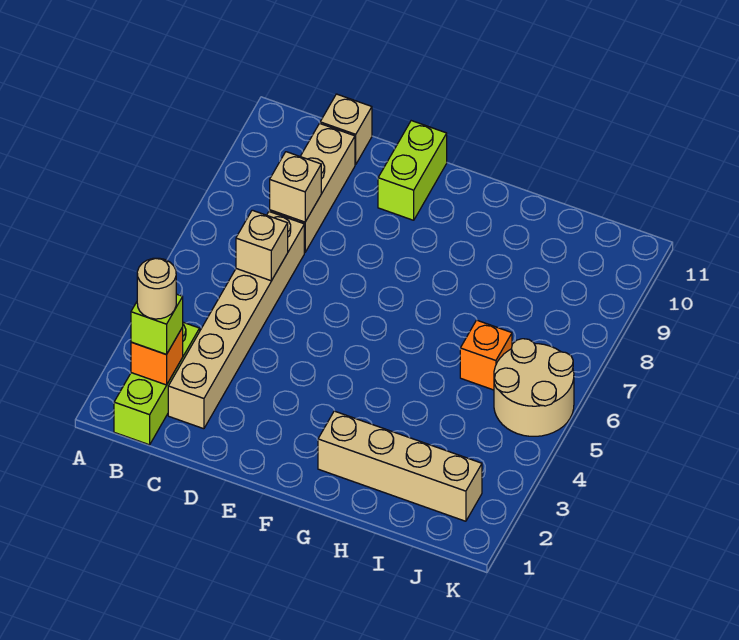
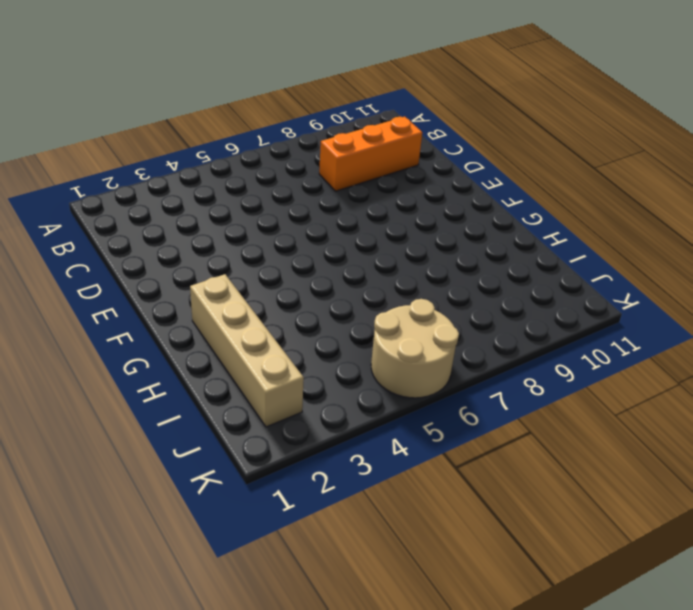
orange brick C8:C10 level 1 -> tan brick C8:C10 level 1
none -> lime brick B1:B3 level 1
none -> tan brick C2:C7 level 1
none -> tan brick C11 level 1

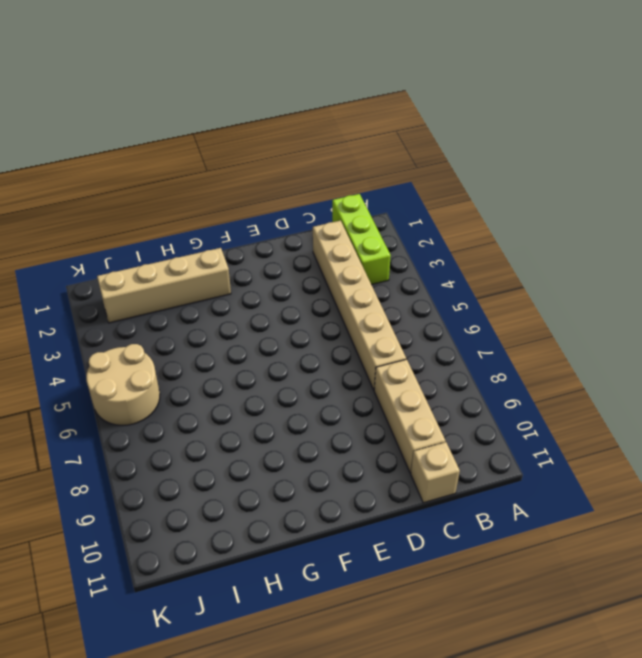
none -> lime brick E10:E11 level 1
none -> orange brick I6 level 1
none -> orange brick B2 level 2

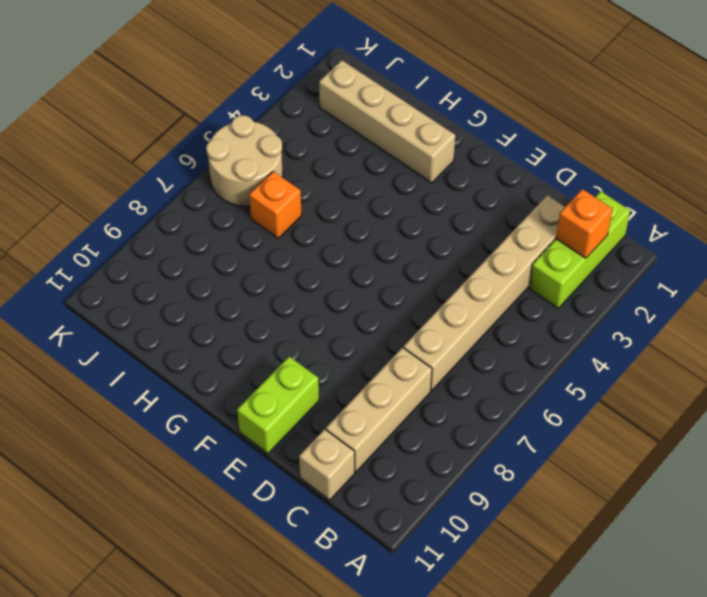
none -> tan brick C6 level 2
none -> tan brick C8 level 2
none -> lime brick B2 level 3

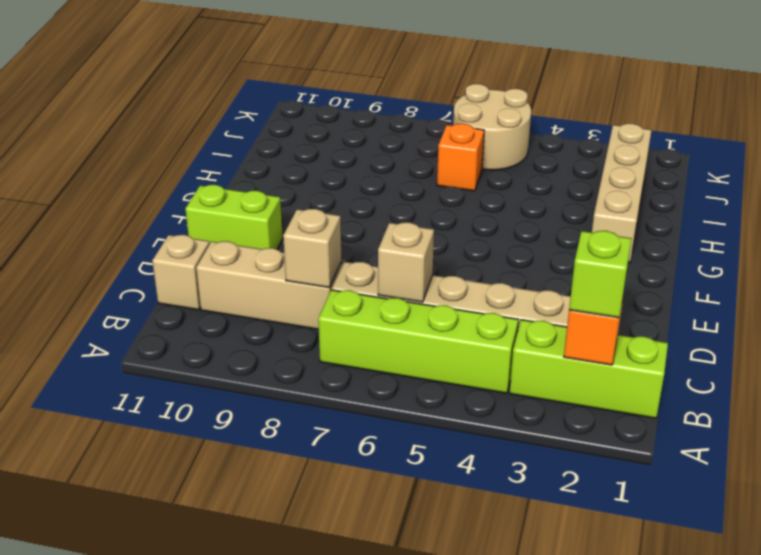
lime brick B4:B7 level 1 -> none
none -> tan round brick B2 level 4

